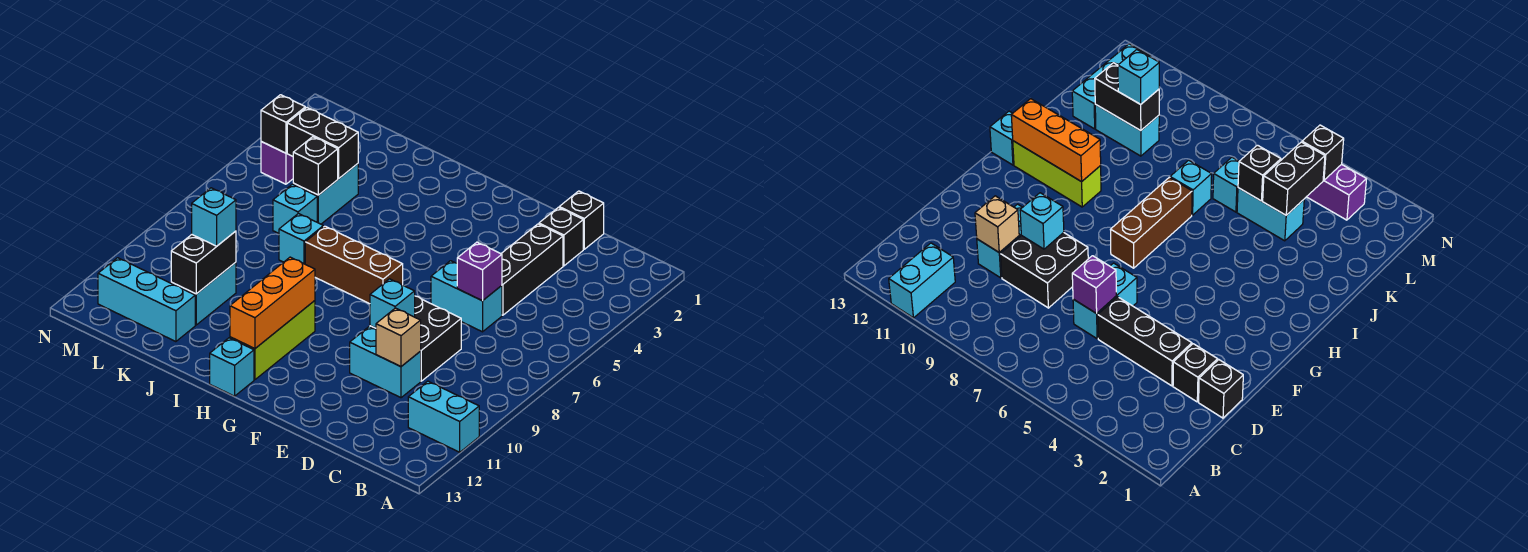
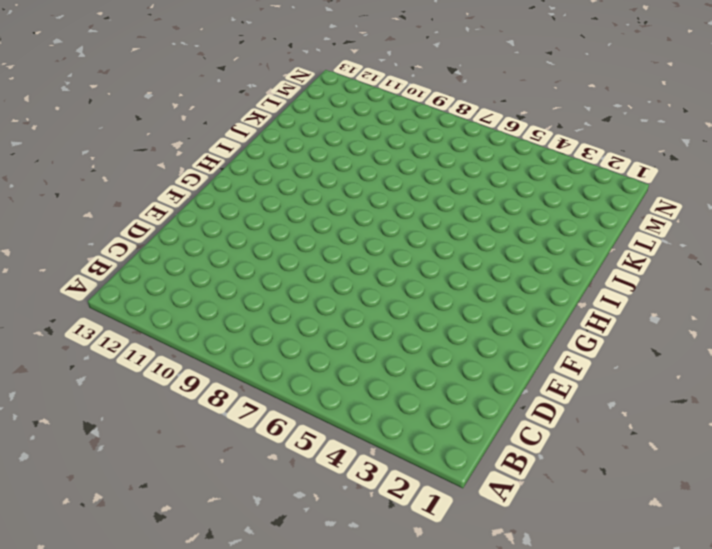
none -> cyan brick A11:B11 level 1
none -> black brick D1 level 1
none -> black brick D2 level 1

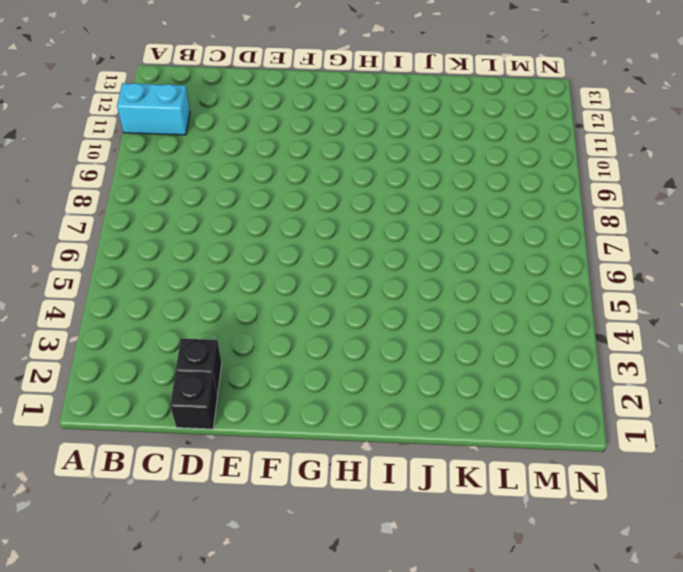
none -> black brick D3:D5 level 1
none -> cyan brick D6:E6 level 1
none -> black brick D8:E9 level 1

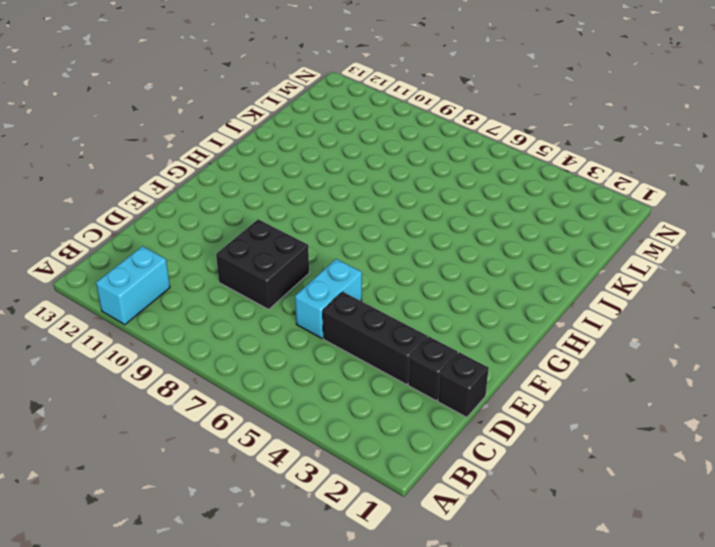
none -> cyan brick D10:E10 level 1
none -> brown brick G7:I7 level 1
none -> lime brick H10:H12 level 1

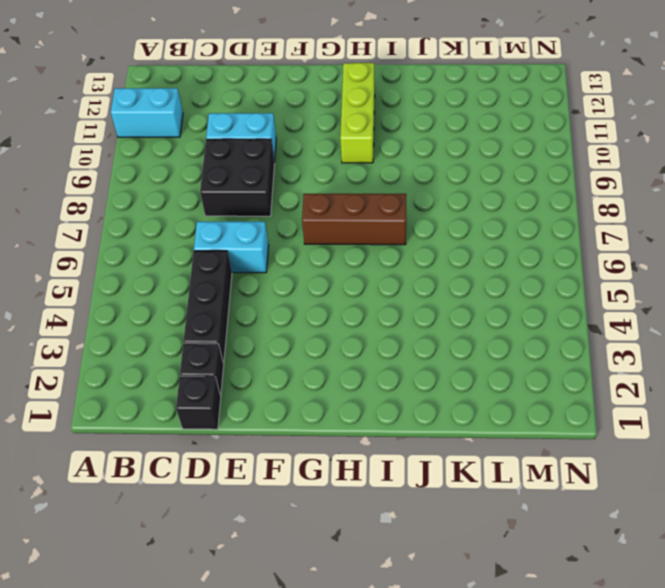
none -> cyan brick H13 level 1
none -> cyan brick J7 level 1
none -> cyan brick K4:K5 level 1

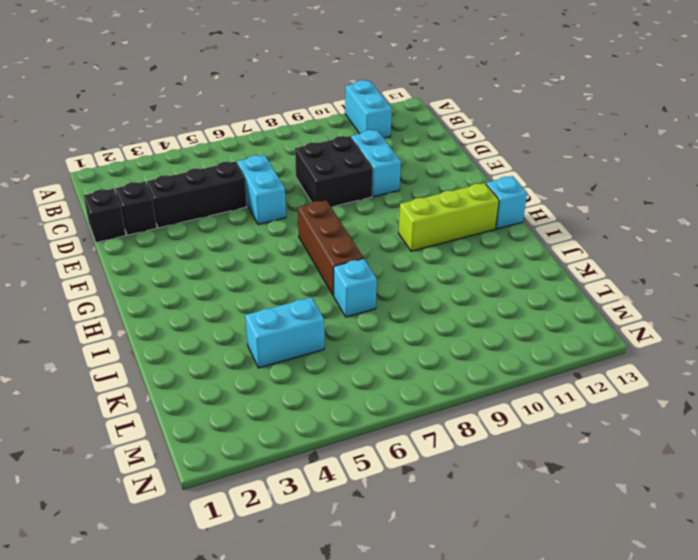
none -> cyan brick K6 level 1
none -> cyan brick K10:K11 level 1
none -> cyan brick K12:M12 level 1

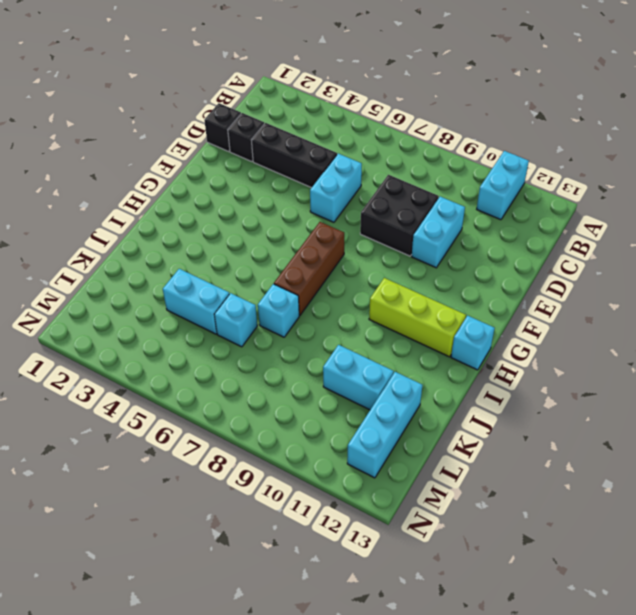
none -> purple brick M3:M4 level 1
none -> purple brick D6 level 2
none -> tan brick D10 level 2

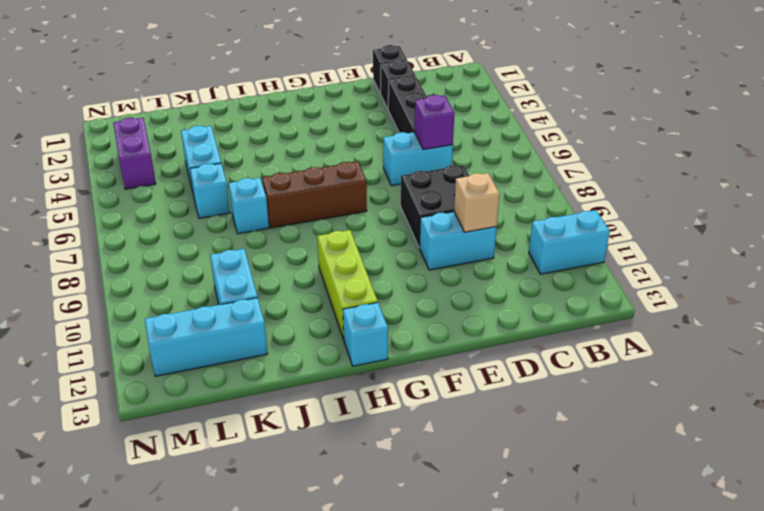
none -> cyan brick E9 level 2
none -> orange brick H10:H12 level 2
none -> black brick K4:L4 level 2

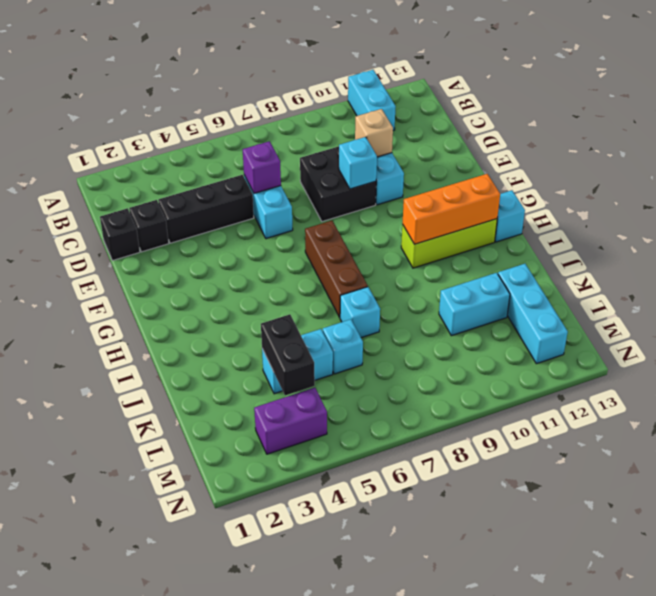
none -> black brick K5 level 2
none -> black brick K10:K11 level 2
none -> black brick M4 level 2

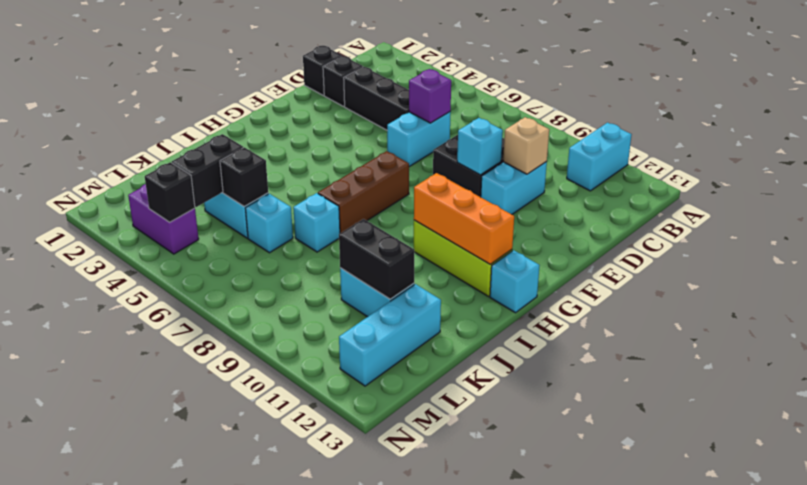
none -> cyan brick K10 level 3

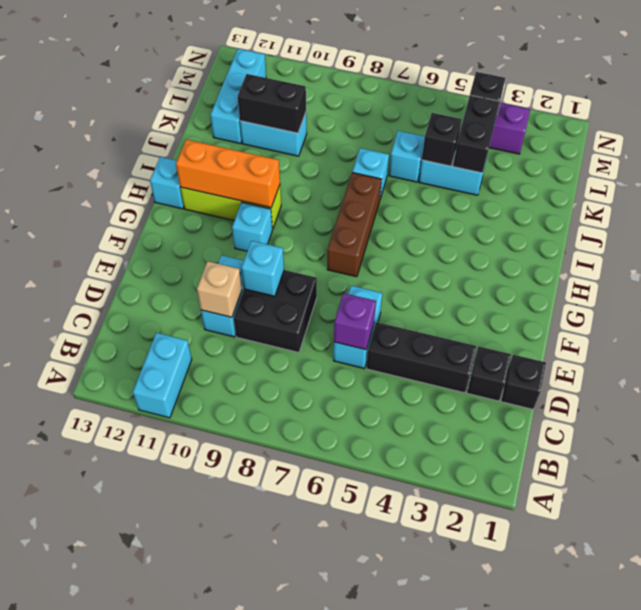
cyan brick G10 level 1 -> cyan brick K10 level 3

